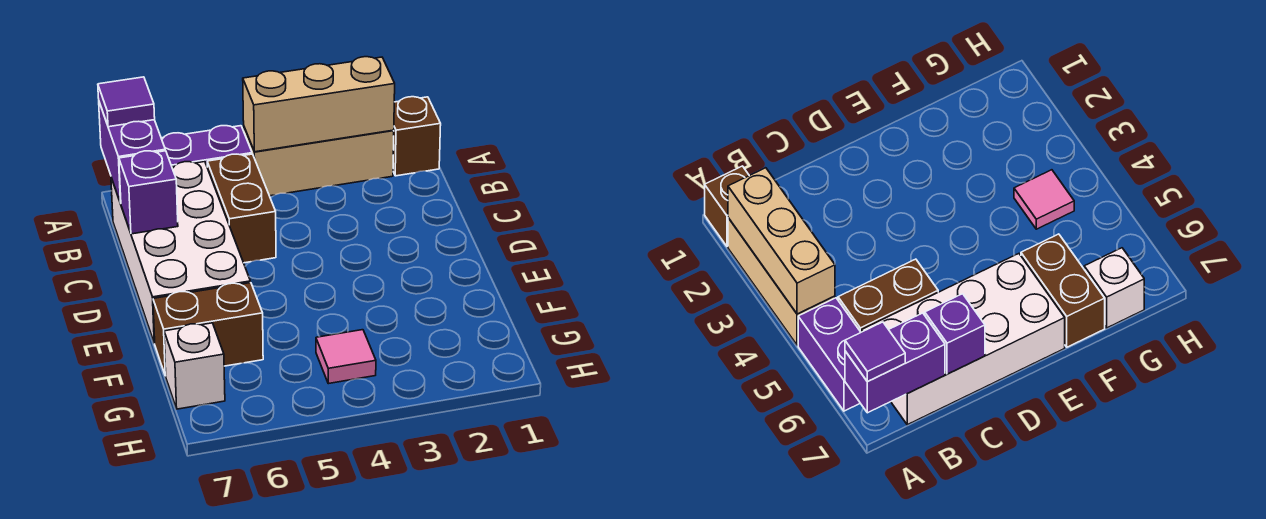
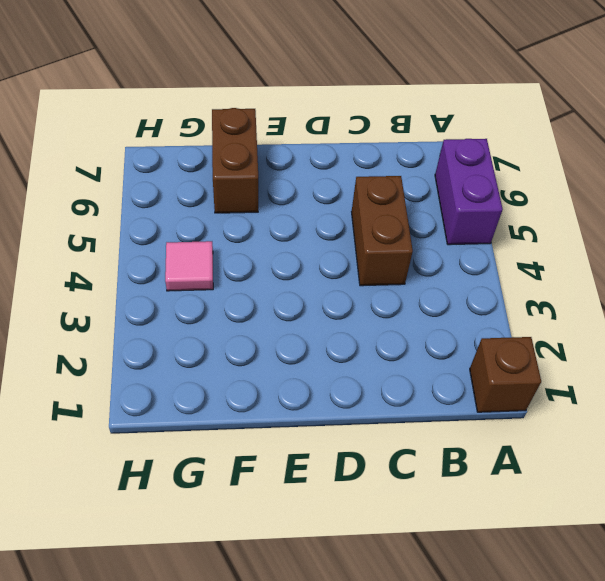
brown brick C4:C5 level 1 -> brown brick B5:C5 level 1
none -> tan brick A2:A4 level 1
none -> white brick B6:E7 level 1
none -> white brick G7 level 1

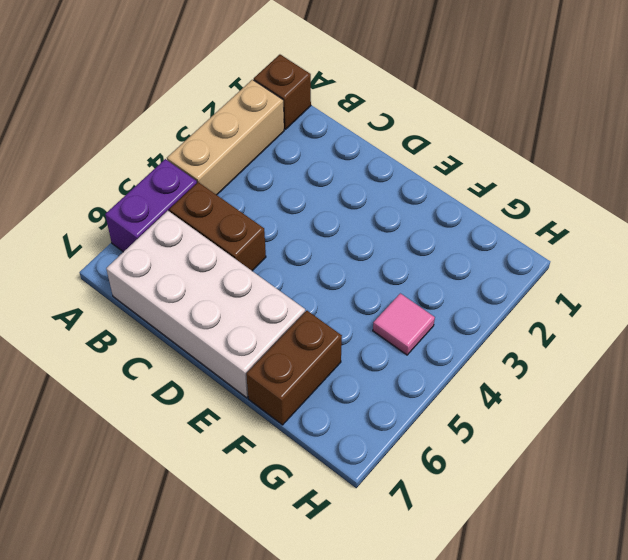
none -> white brick G7 level 1
none -> tan brick A2:A4 level 2
none -> purple brick A7:B7 level 2

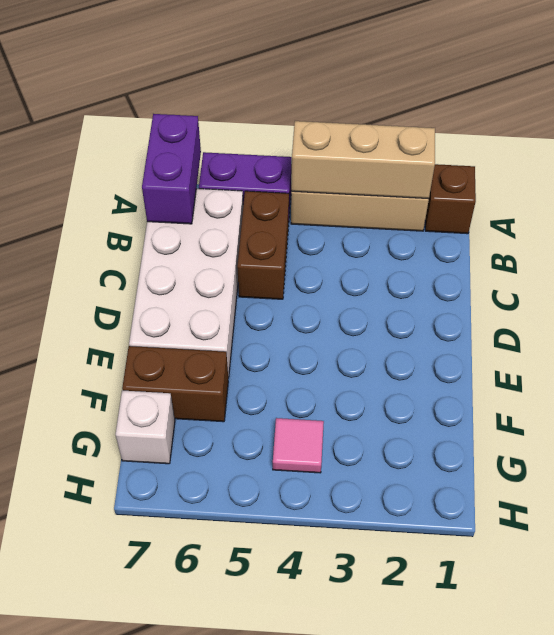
none -> purple brick C7 level 2
none -> purple tile A7 level 3

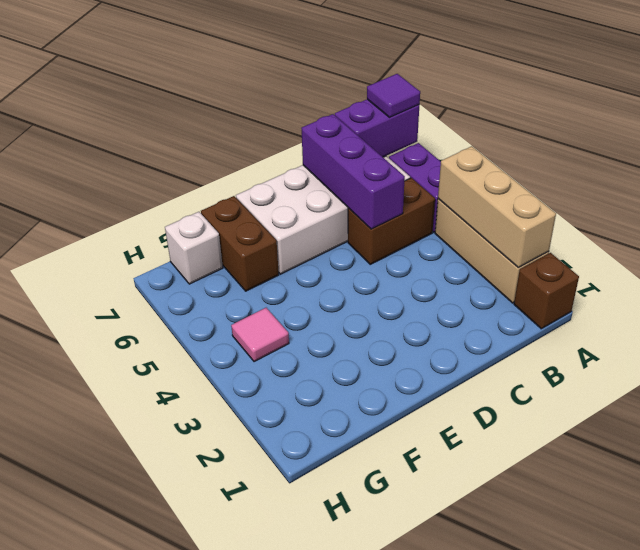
purple brick C5:C7 level 2 -> purple brick C7 level 2

